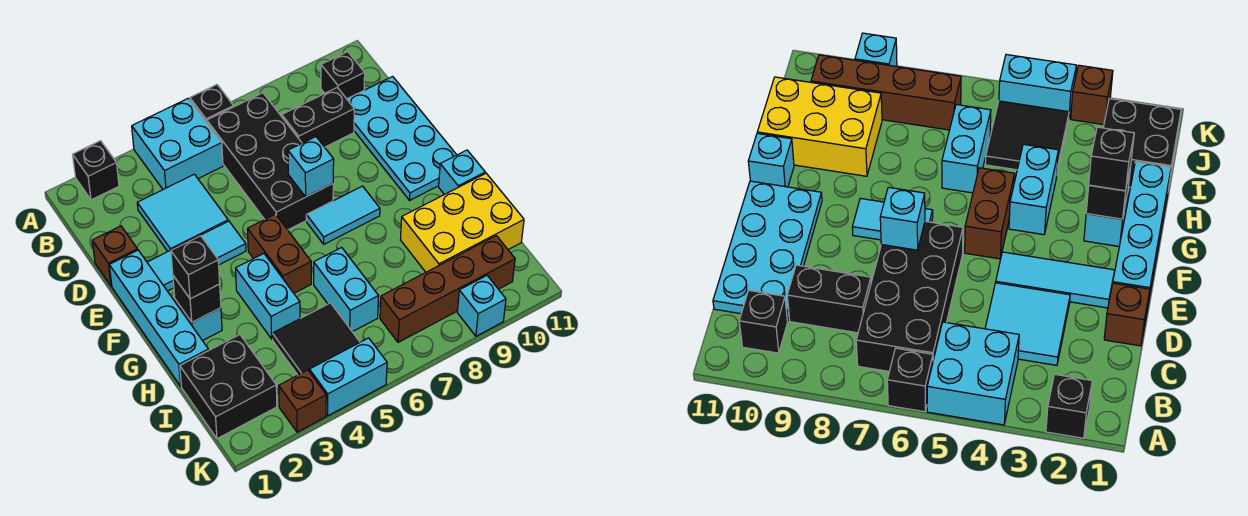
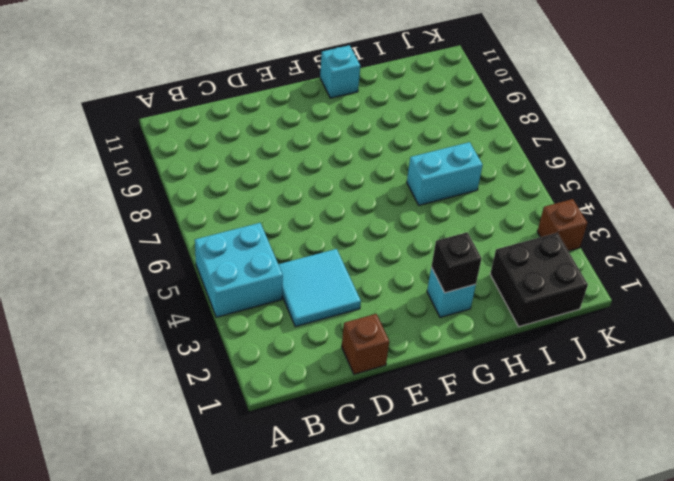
none -> black brick A2 level 1
none -> black brick A6 level 1
none -> black brick B6:E7 level 1

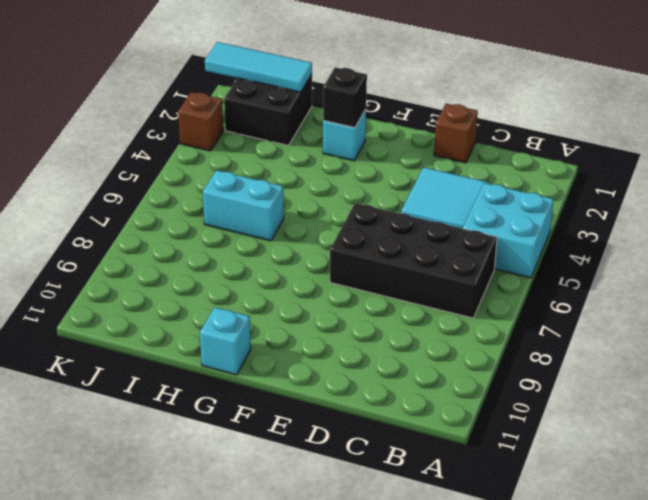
cyan tile I1:K1 level 2 -> cyan tile E2:E4 level 1
none -> black brick A2 level 1
none -> black brick A6 level 1
none -> black brick B10 level 1

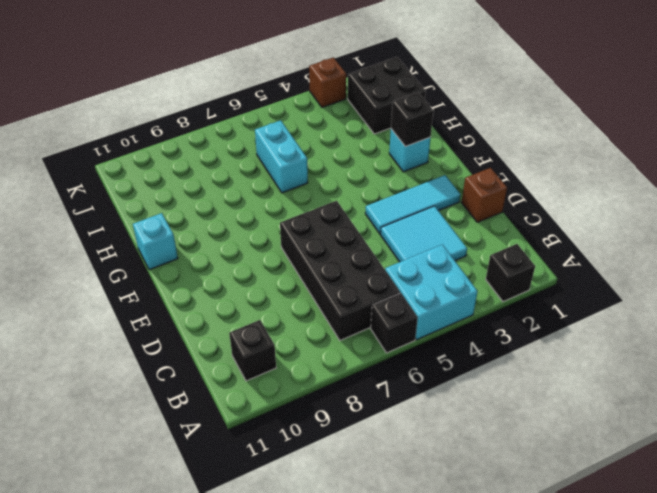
none -> black brick C8:C9 level 1
none -> cyan plate C10:F11 level 1
none -> cyan brick E1:H1 level 1

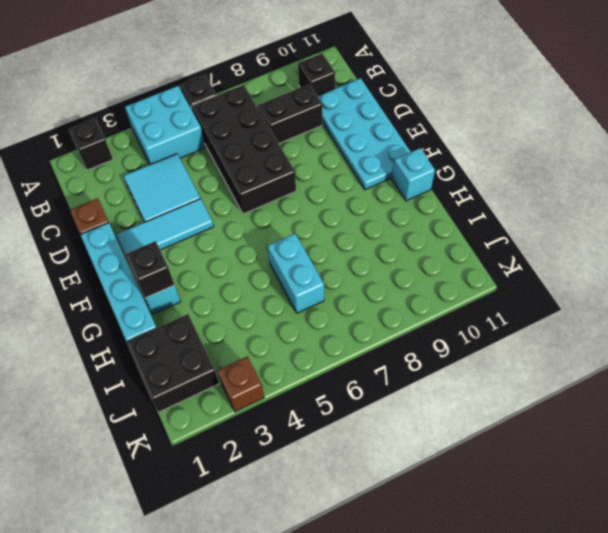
none -> brown brick F5:G5 level 1
none -> cyan tile F7:F8 level 1
none -> cyan brick G4:H4 level 1

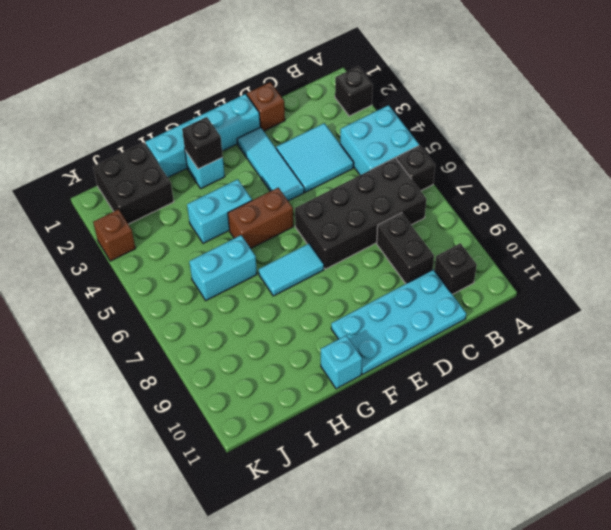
cyan tile F7:G7 level 1 -> cyan tile F7:F8 level 1
none -> yellow brick H9:I11 level 1
none -> black tile I4:J5 level 1
none -> brown brick J7:J10 level 1

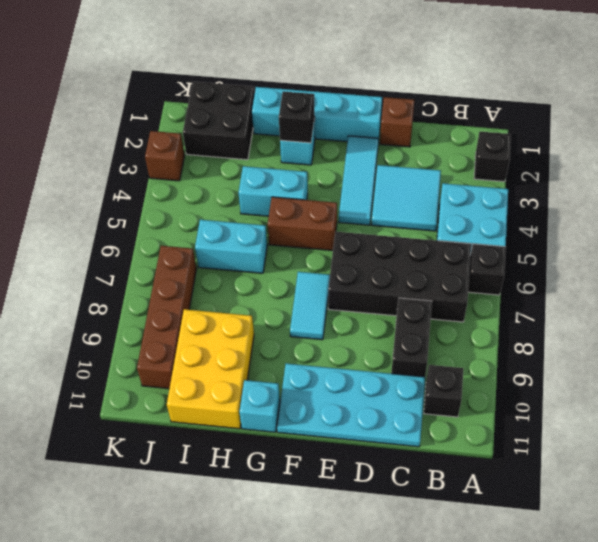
none -> black tile I4:J5 level 1
none -> cyan brick K4:K5 level 1
none -> cyan brick K9 level 1

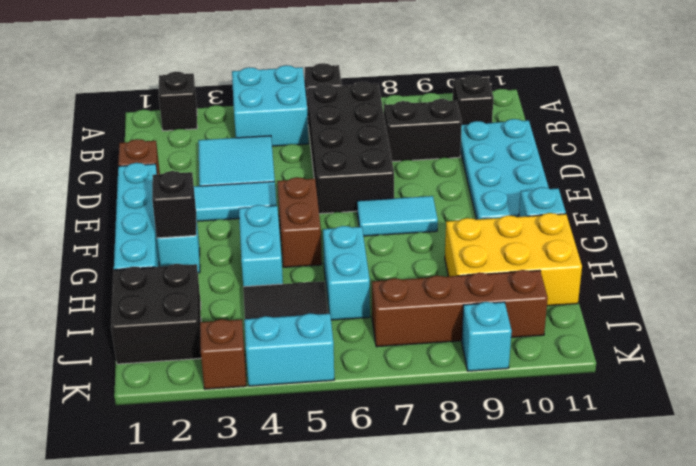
none -> cyan brick E7 level 2
none -> black brick G2 level 3

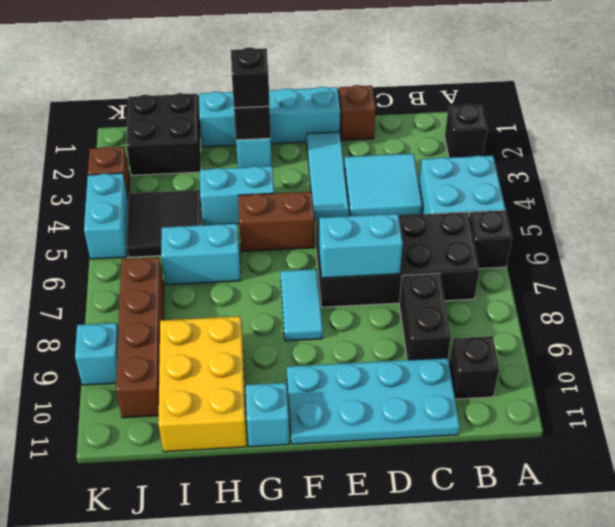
cyan brick D7:E7 level 2 -> cyan brick E7 level 2

